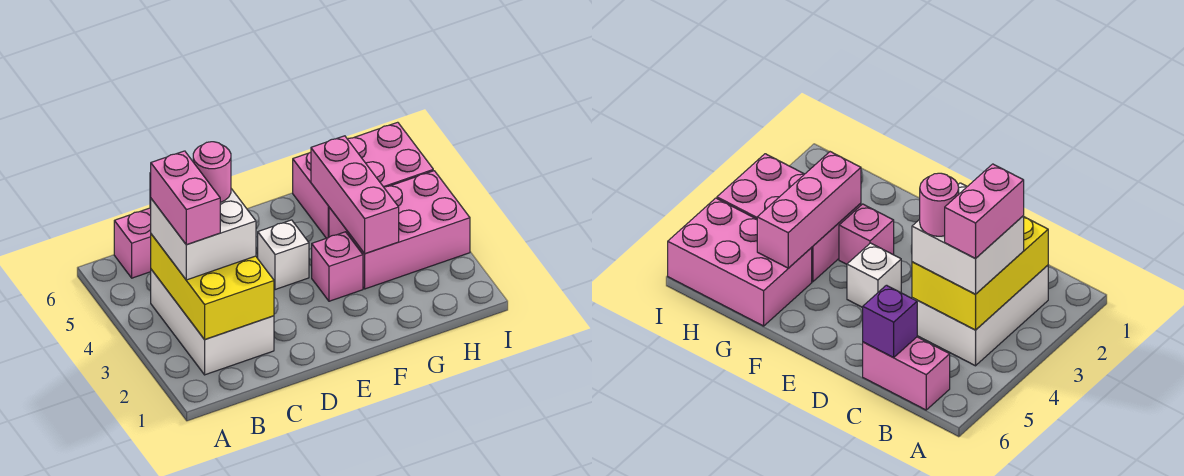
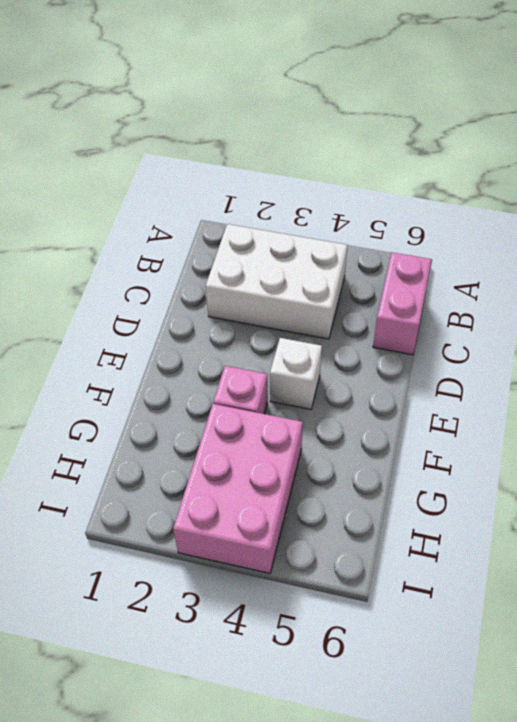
none -> pink brick G5:I6 level 1
none -> yellow brick B2:C4 level 2
none -> purple brick C6 level 2

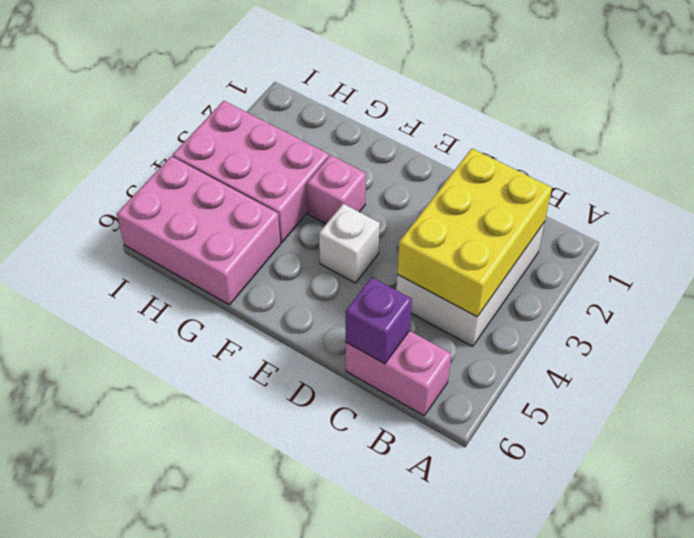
none -> pink brick G3:G5 level 2
none -> white brick B3:C4 level 3
none -> pink brick B3:B4 level 4

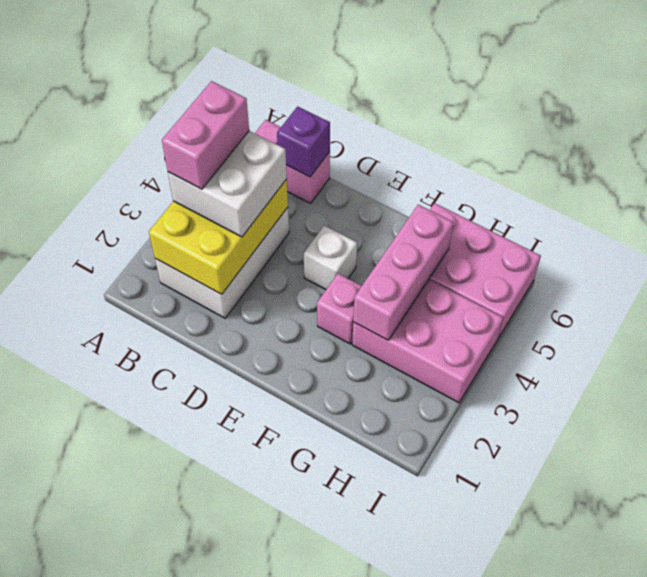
none -> pink round brick C4 level 4

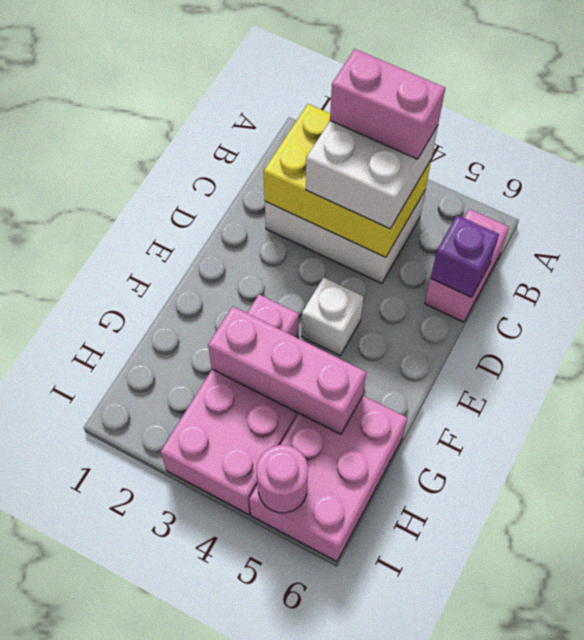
pink round brick I5 level 2 -> pink round brick C4 level 4

